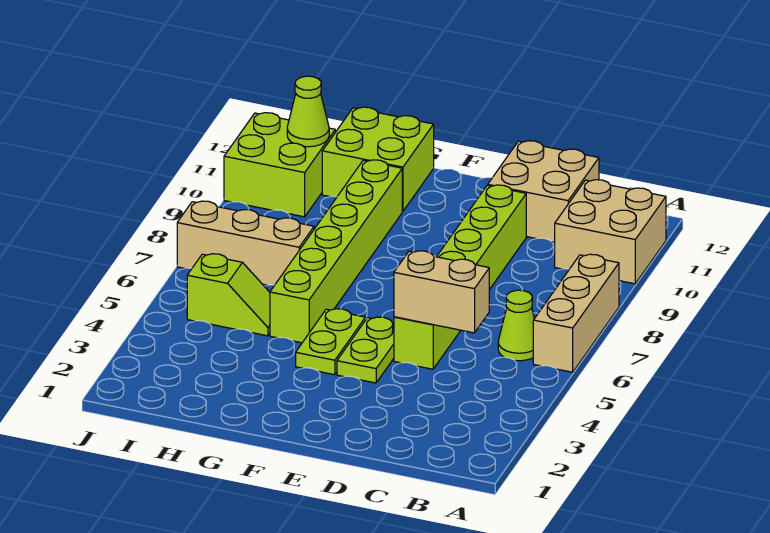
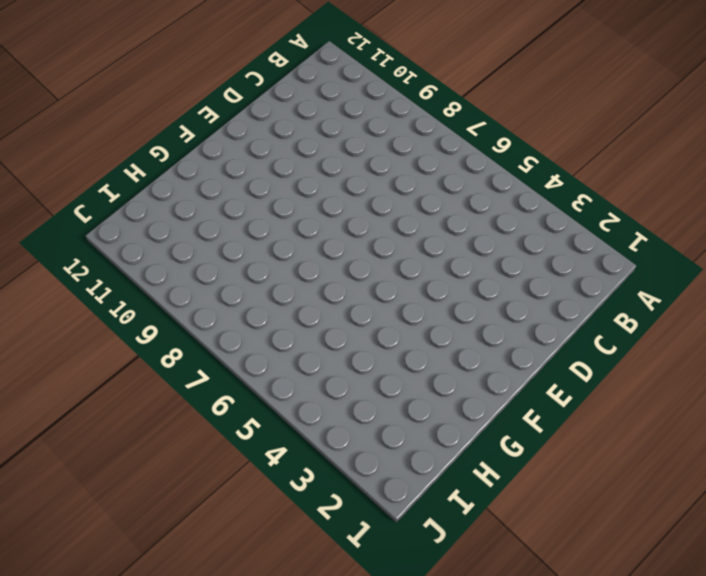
none -> tan brick A6:A8 level 1
none -> tan brick A10:B11 level 1
none -> lime cone B6 level 1

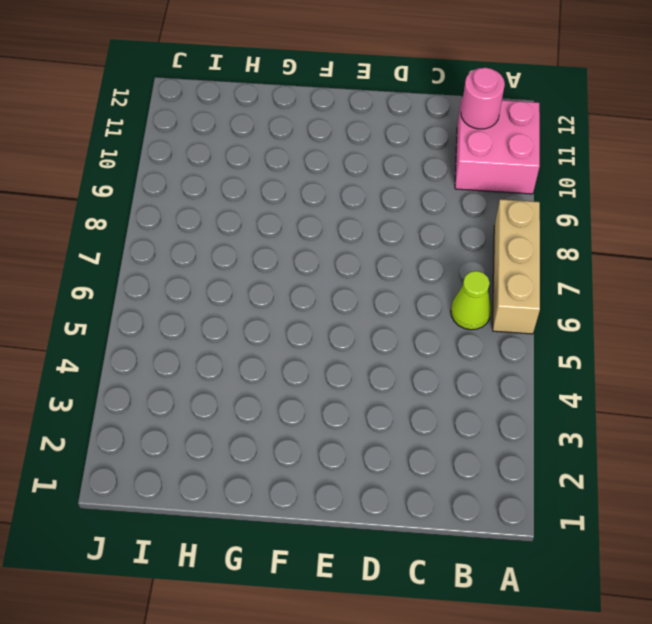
pink brick A10:B11 level 1 -> tan brick A10:B11 level 1
pink round brick B11 level 2 -> none
none -> tan brick C11:D12 level 1
none -> lime brick D5:D10 level 1
none -> lime plate E4:E5 level 1

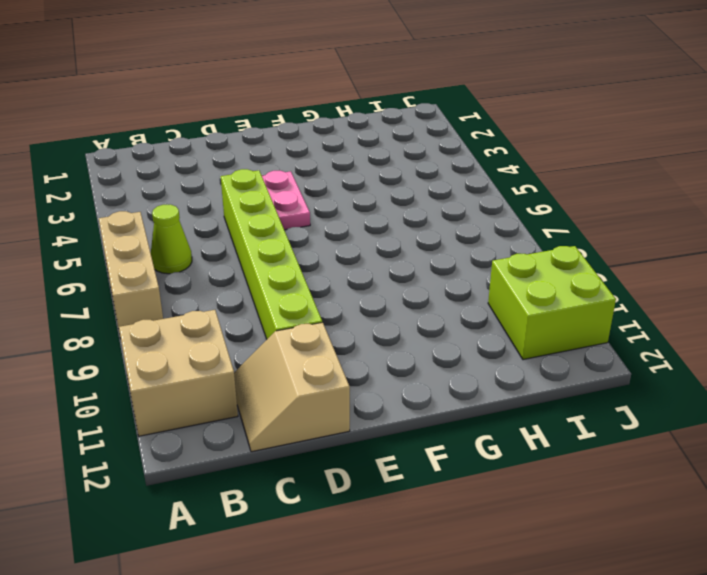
tan slope C11:D12 level 1 top D -> tan brick C11:D12 level 1
pink plate E4:E5 level 1 -> lime plate E4:E5 level 1
none -> lime plate F4:F5 level 1
none -> lime brick G5:G10 level 1
none -> lime brick G11:H12 level 1

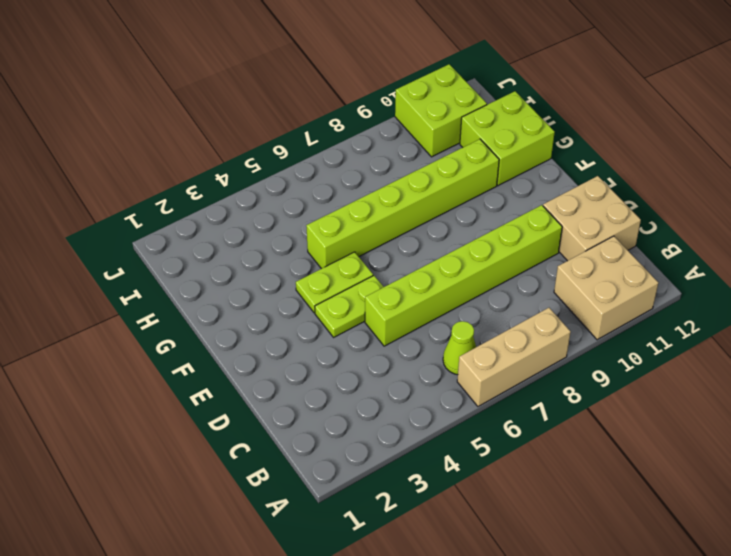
none -> lime slope H5:I5 level 1 top I
none -> tan brick H7:J7 level 1
none -> tan brick C5:D5 level 2

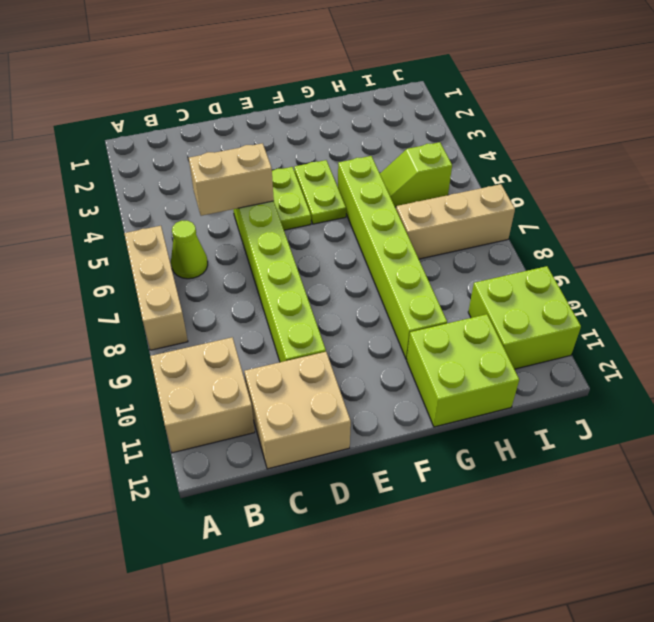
none -> lime cone I11 level 2

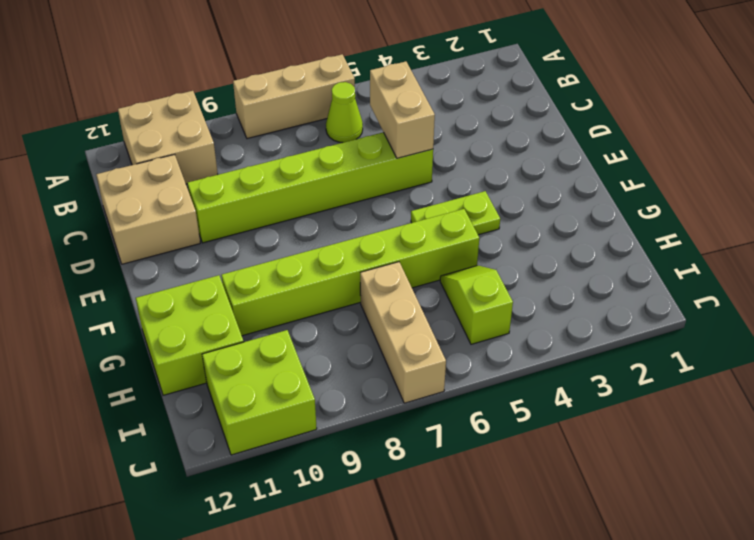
none -> lime plate E4:E5 level 1
none -> lime cone I11 level 2

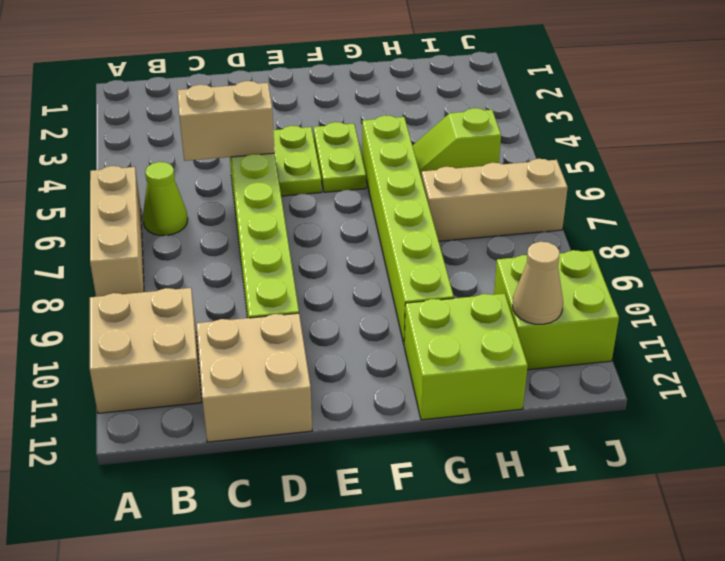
tan cone I11 level 2 -> lime cone I11 level 2

